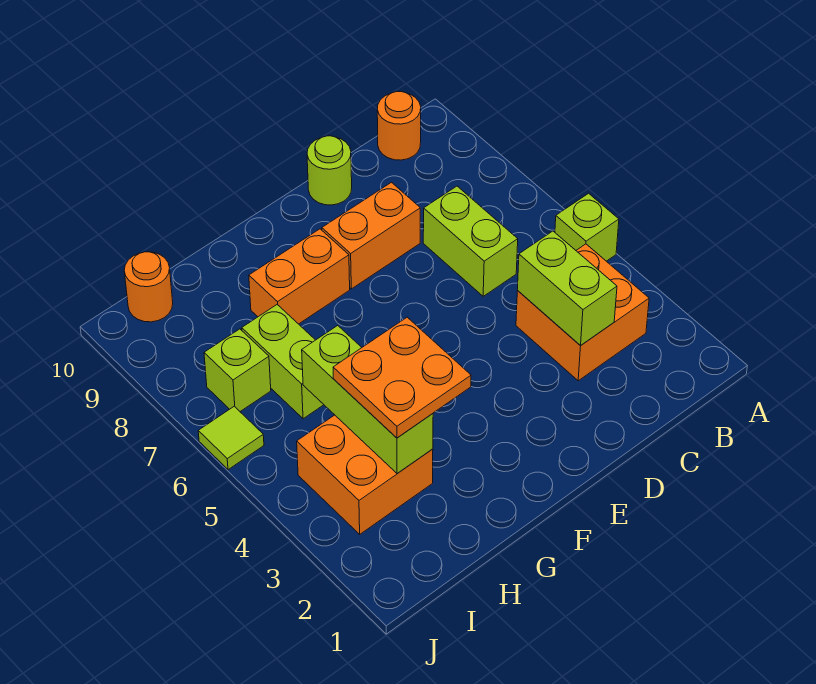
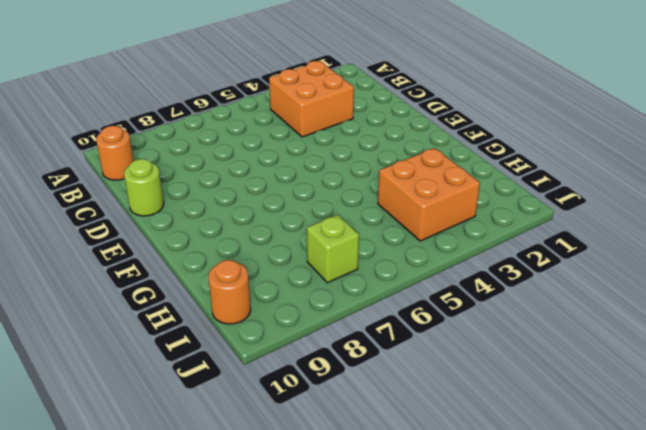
none -> lime brick A5 level 1
none -> lime brick C6:C7 level 1
none -> orange brick D8:E8 level 1

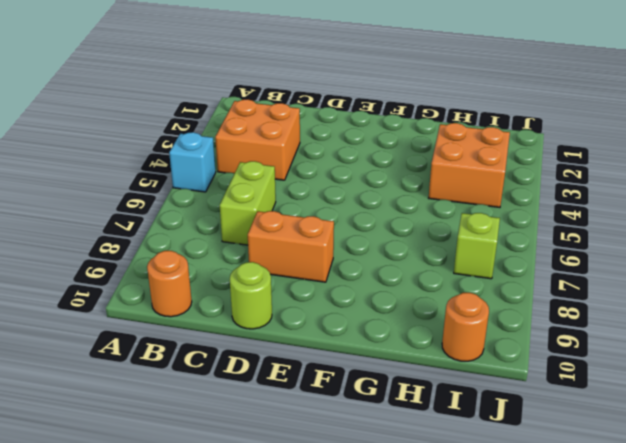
cyan brick A5 level 1 -> lime brick A5 level 1
none -> orange brick F8:G8 level 1
none -> lime brick H6:H7 level 1
none -> lime tile J6 level 1

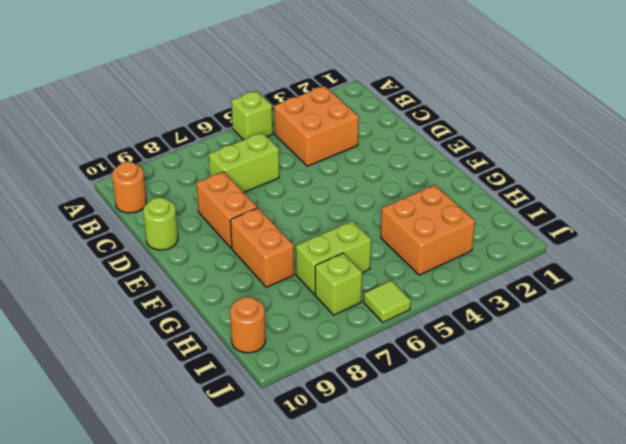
none -> lime brick C3:C4 level 2
none -> lime brick H3:H5 level 2
none -> orange plate G3:H4 level 3

